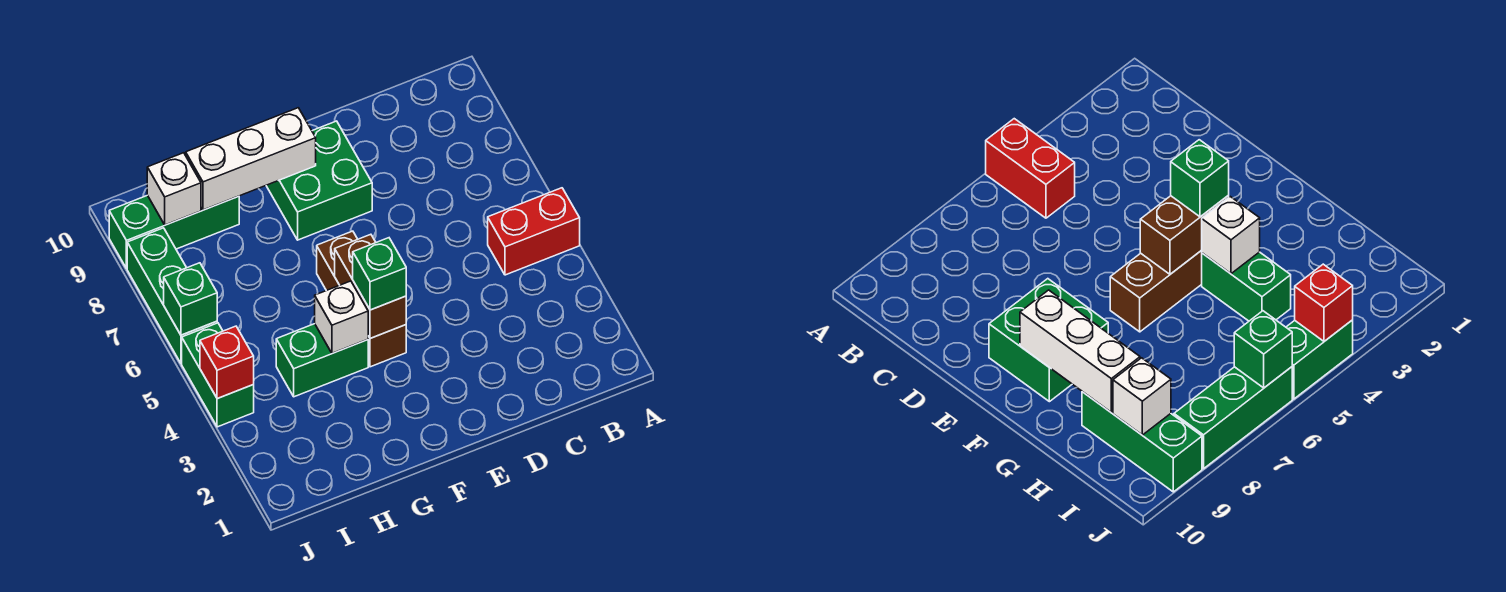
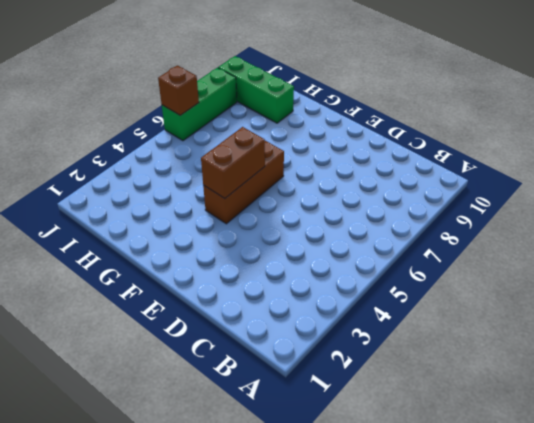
brown brick J6 level 2 -> green brick J6 level 2
none -> red brick A5:B5 level 1
none -> green brick E8:F9 level 1
none -> green brick G4:H4 level 1

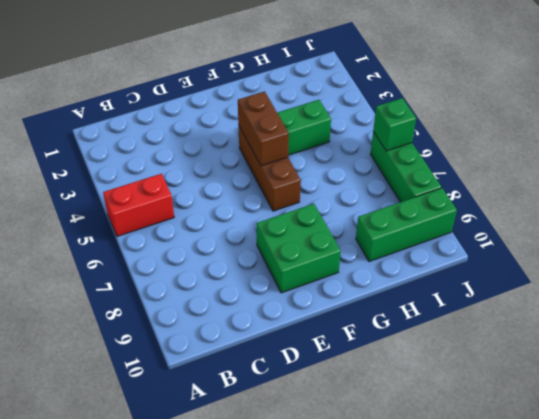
none -> green brick J4:J5 level 1
none -> white brick F9:H9 level 2
none -> white brick G4 level 2

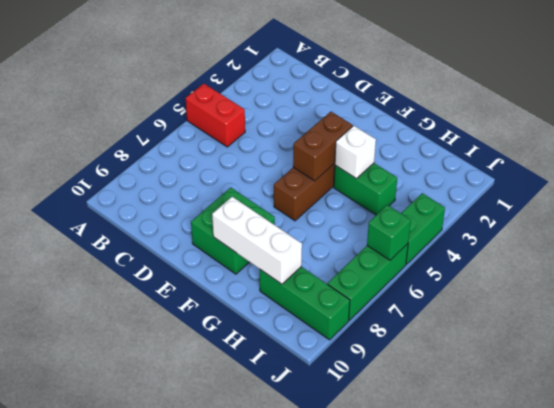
none -> white brick I9 level 2
none -> red brick J4 level 2
none -> green brick F4 level 3

